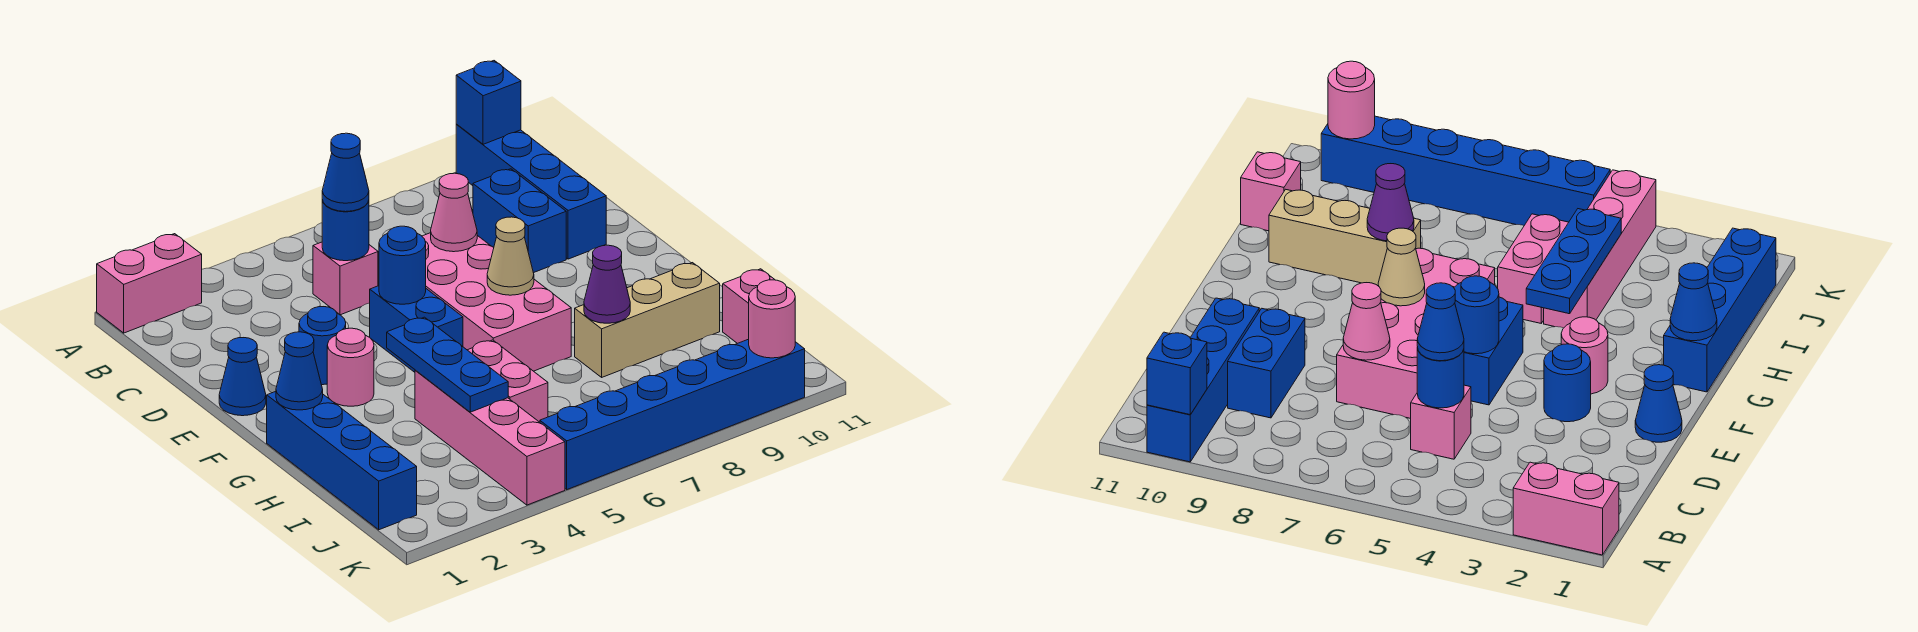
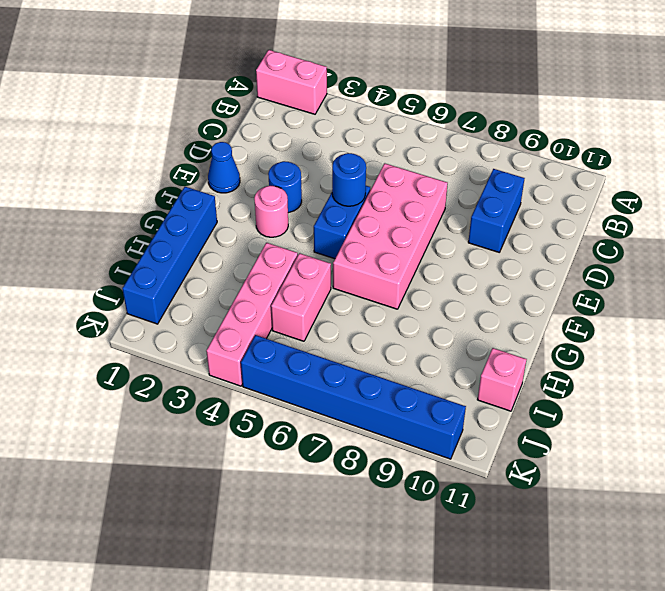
none -> blue brick A10:D10 level 1
none -> pink brick C5 level 1
none -> tan brick H8:H10 level 1

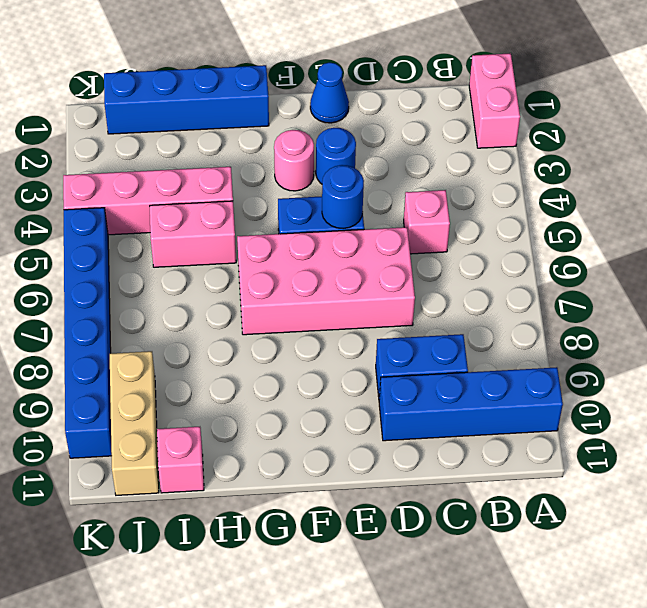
tan brick J9:J11 level 1 -> tan brick H8:H10 level 1
none -> blue brick A10 level 2
none -> blue round brick C5 level 2
none -> pink cone D7 level 2

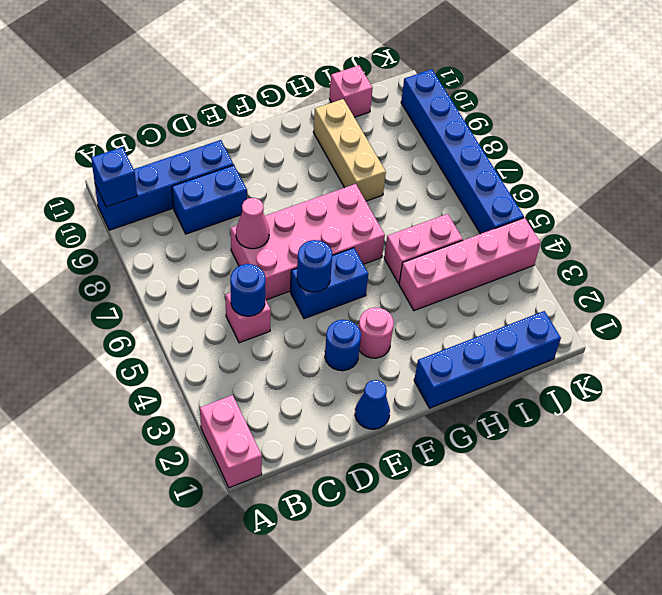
none -> tan cone F7 level 2
none -> blue cone G1 level 2
none -> blue plate G4:I4 level 2

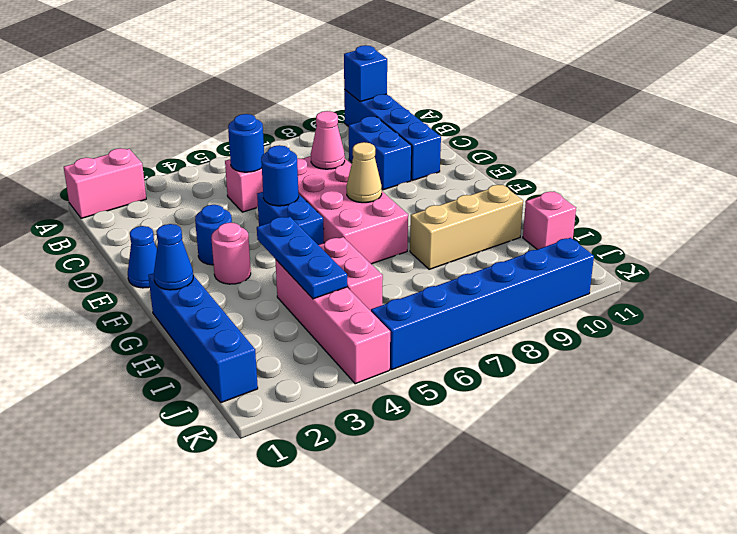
none -> purple cone H8 level 2
none -> pink round brick K10 level 2
none -> blue cone C5 level 3

